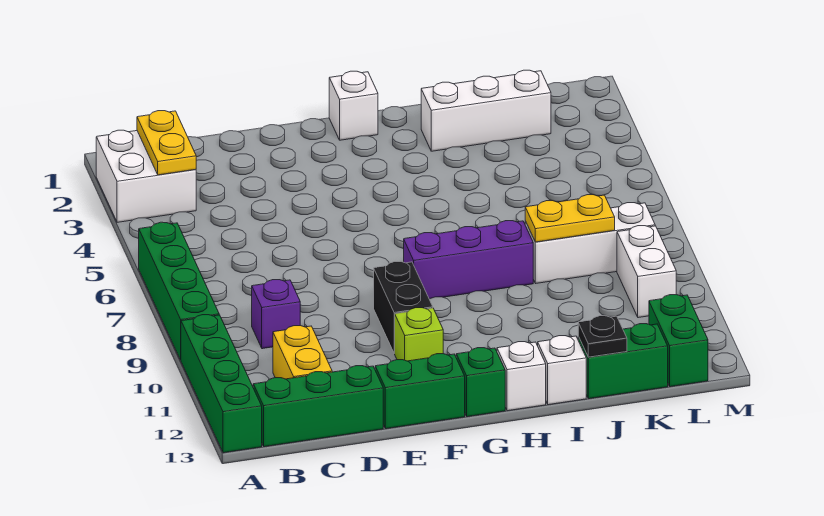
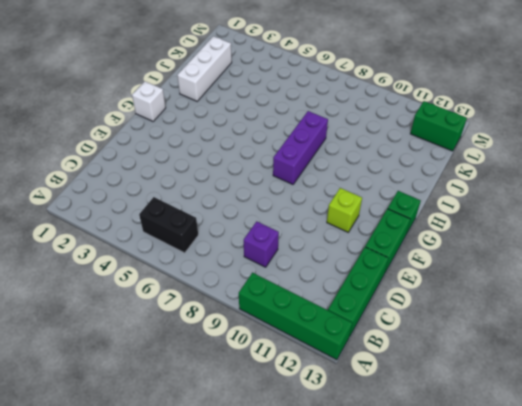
black brick B5:B6 level 1 -> black brick F9:F10 level 1
none -> white brick A2:B3 level 1
none -> green brick A6:A9 level 1
none -> yellow brick C11:C12 level 1

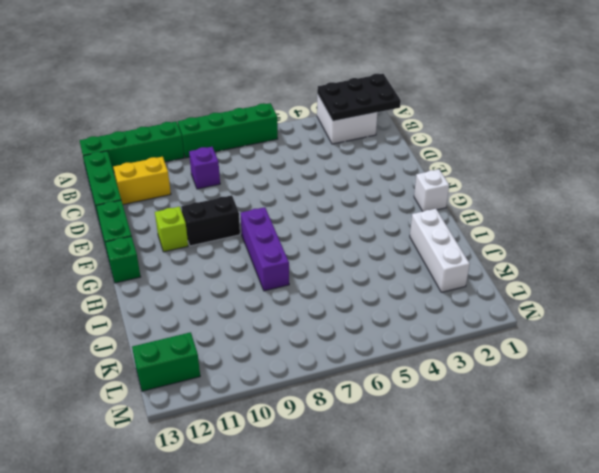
black plate A1:B3 level 2 -> yellow plate B2:B3 level 2
none -> white brick H13 level 1
none -> white brick I13 level 1
none -> white brick J8:L8 level 1

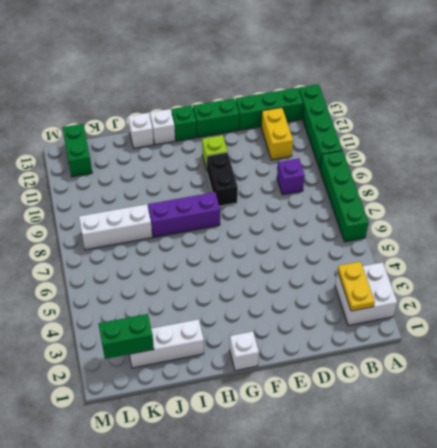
green brick K2:L2 level 2 -> green brick J13:K13 level 1
none -> white brick L9:L10 level 1
none -> yellow plate J8:K8 level 2
none -> black plate J13 level 2

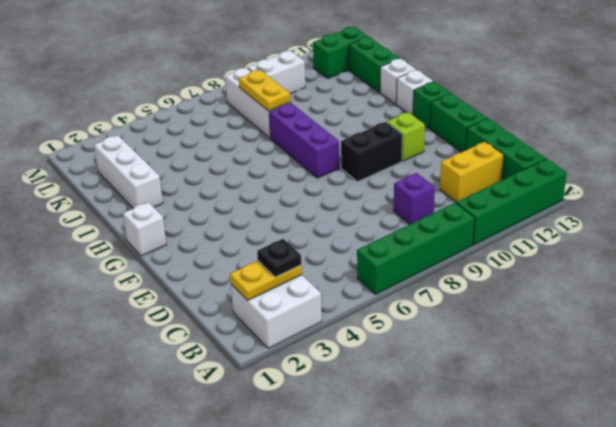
black plate B3 level 3 -> black plate J13 level 2

